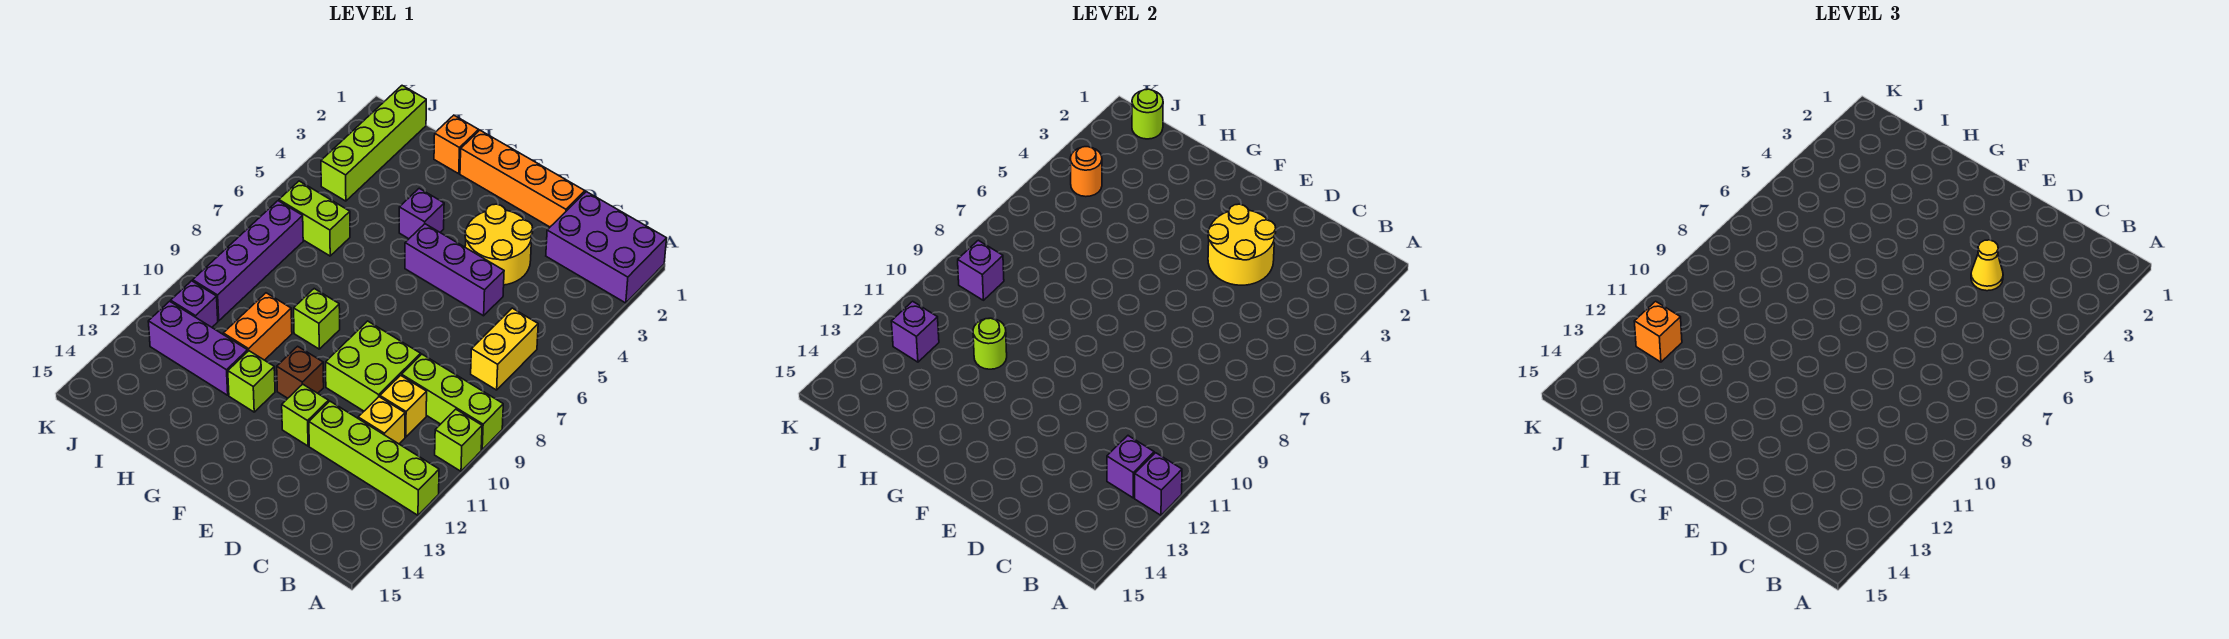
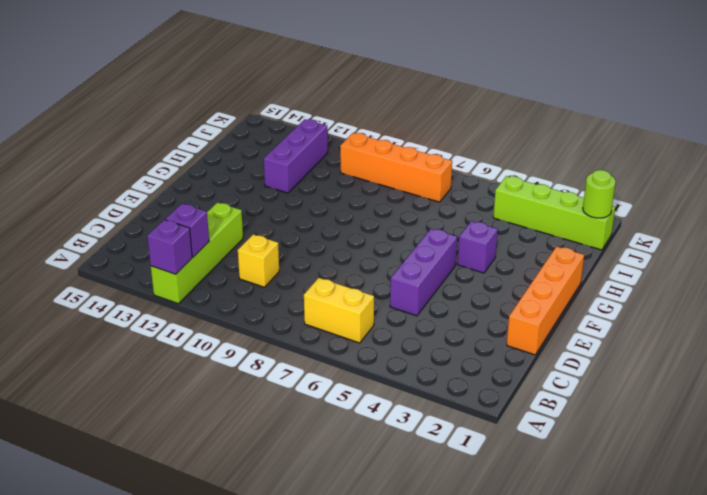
orange brick J7:J10 level 1 -> purple brick J7:J10 level 1
none -> purple brick A1:C2 level 1
none -> lime brick A9:C9 level 1
none -> lime brick A10 level 1
none -> yellow brick C11 level 1

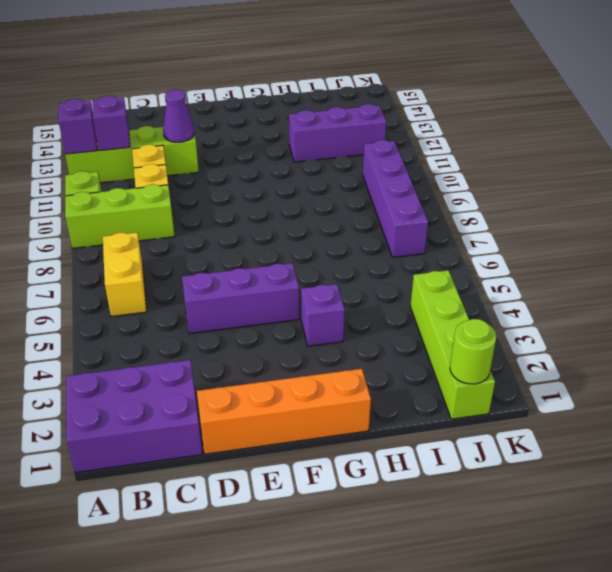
purple cone D12 level 2 -> none
none -> yellow round brick D3:E4 level 1
none -> lime brick D9:E10 level 1
none -> lime brick E12 level 1
none -> brown brick F11 level 1

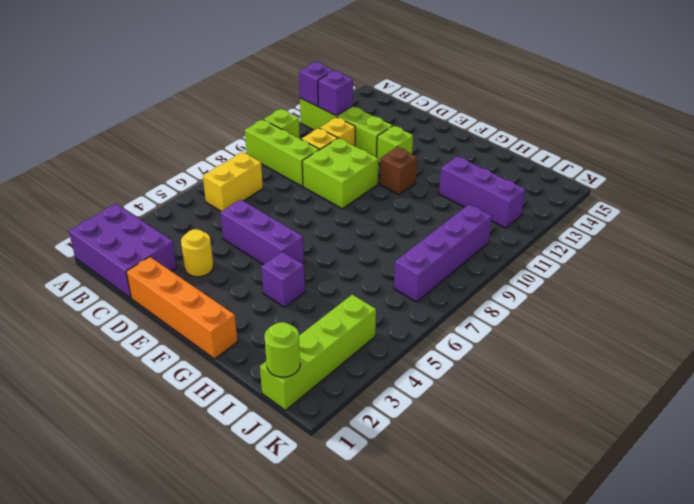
yellow round brick D3 level 1 -> yellow round brick D3:E4 level 1
none -> lime brick G9 level 1
none -> lime brick G12 level 1
none -> orange brick H1 level 1
none -> orange brick H10:H11 level 1

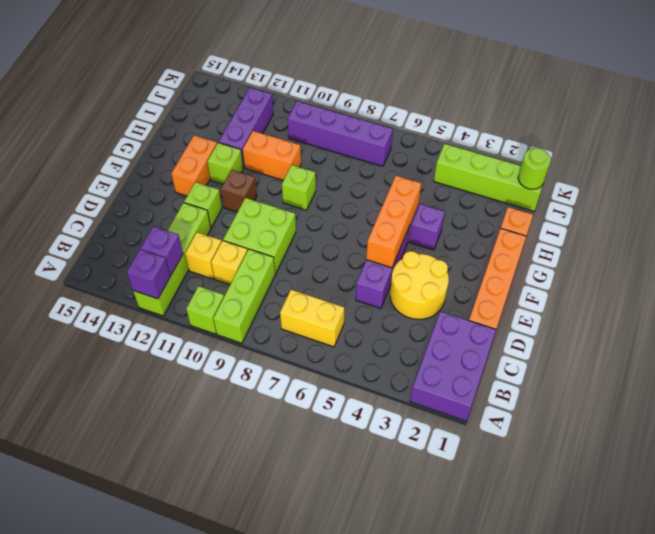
orange brick E5:G5 level 2 -> none
orange brick F13:G13 level 1 -> none
none -> lime brick I6:J6 level 1
none -> purple brick J11 level 1
none -> yellow round brick D3:E4 level 2
none -> lime round brick H11 level 2

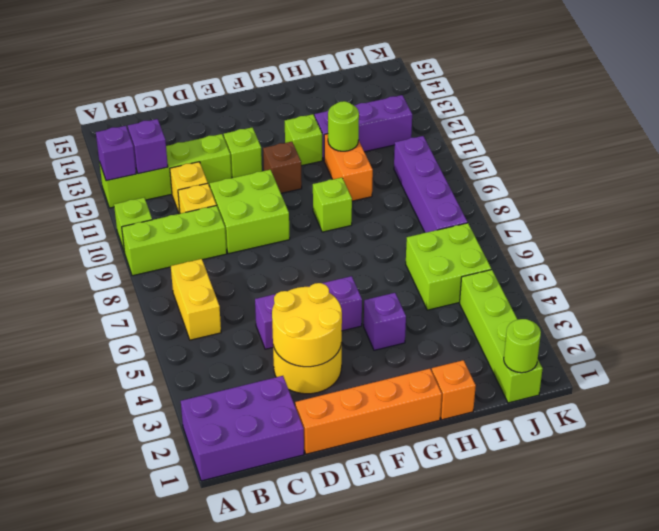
lime brick I5:J6 level 1 -> lime brick I6:J6 level 1
none -> purple brick J11 level 1
none -> orange round brick J4 level 2
none -> purple brick J9 level 2
none -> purple brick J12 level 2

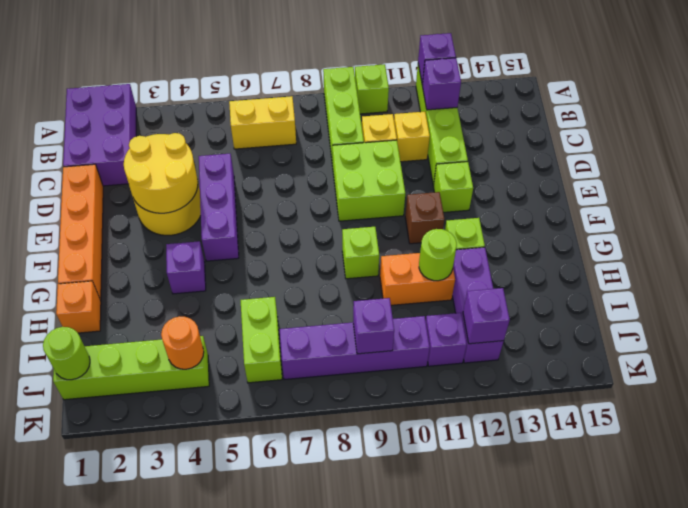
none -> yellow cone D4 level 3
none -> orange brick J12 level 3

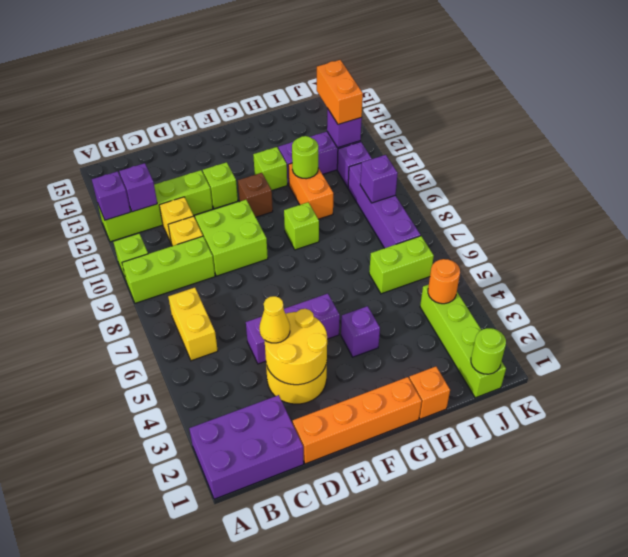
orange brick J12:J13 level 3 -> orange brick J12 level 3

